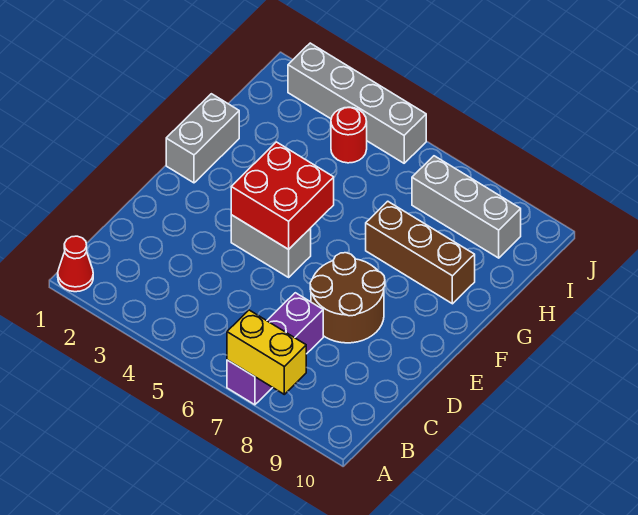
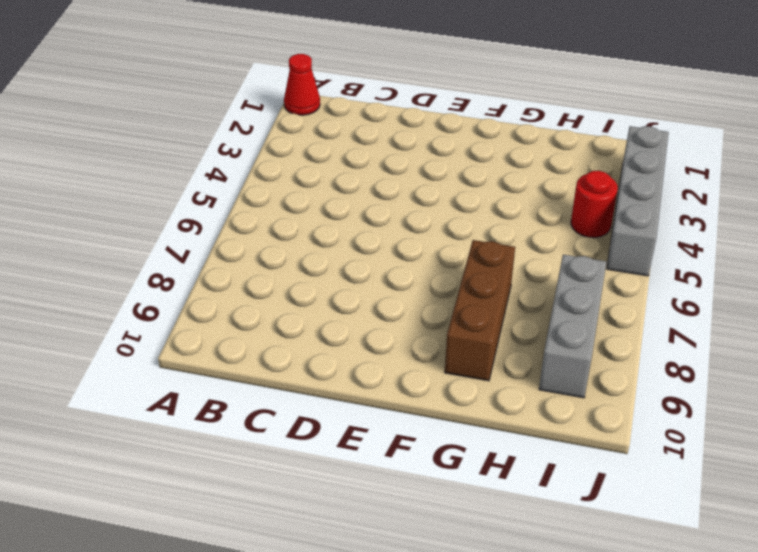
none -> purple brick A7:C7 level 1
none -> brown round brick D7:E8 level 1

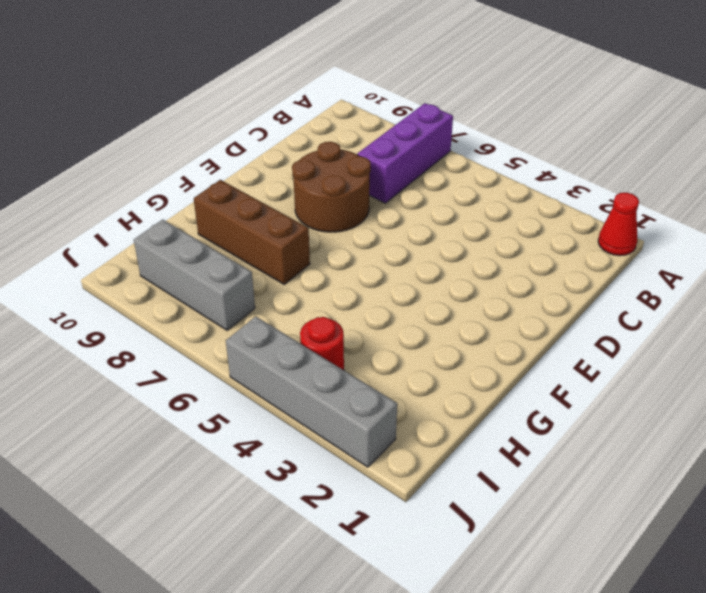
none -> grey brick E4:E5 level 1
none -> grey brick F1:G1 level 1

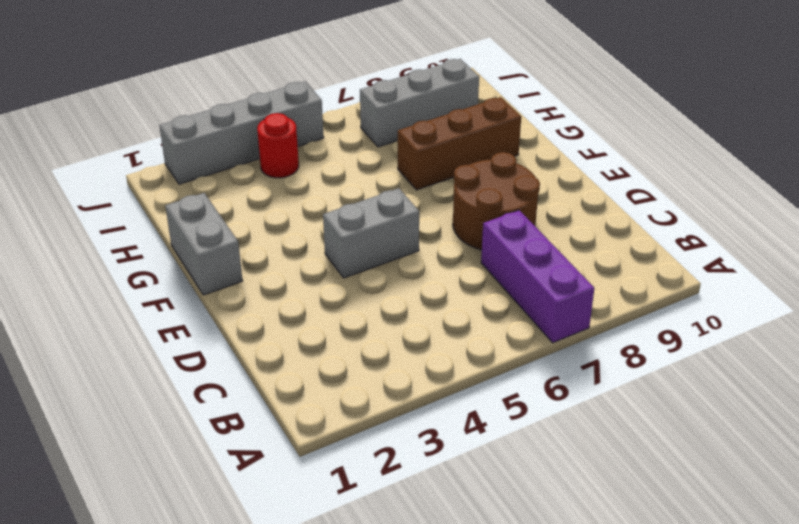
none -> red cone A1 level 1
none -> yellow brick A7:A8 level 2

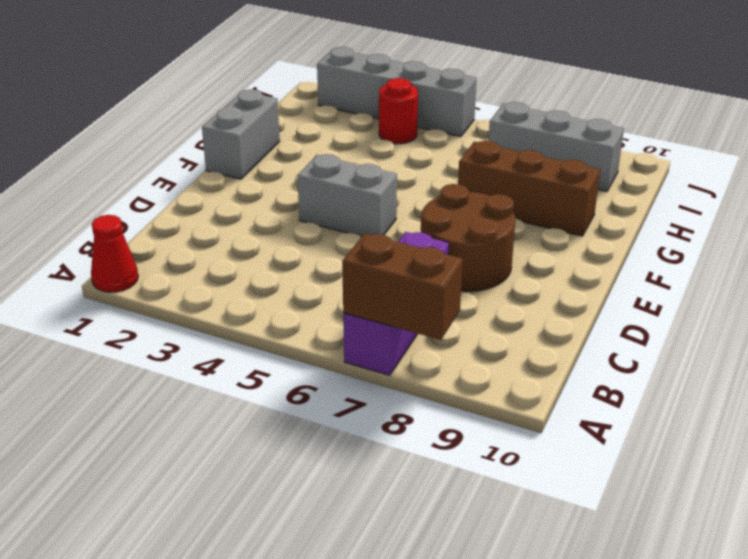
brown brick A7:A8 level 2 -> yellow brick A7:A8 level 2
none -> red brick E4:F5 level 2

